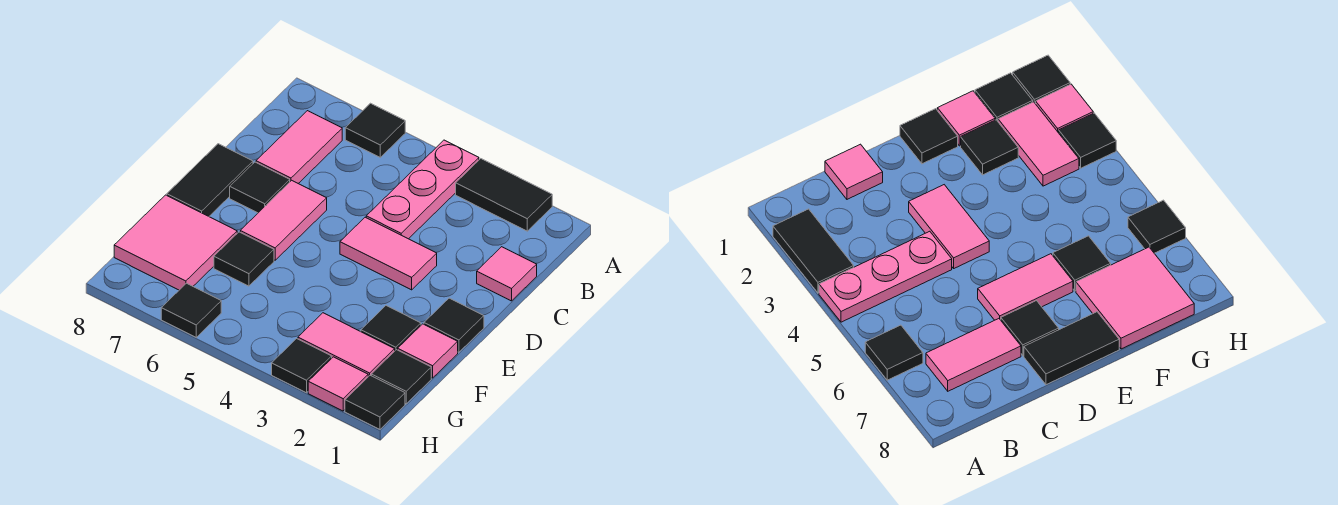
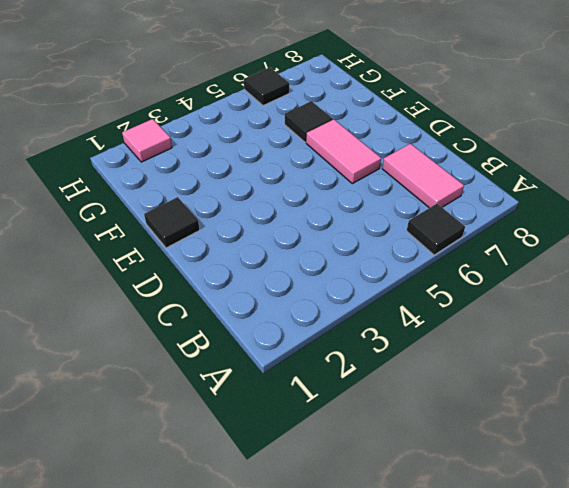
none -> black tile A2:A3 level 1
none -> pink plate A4:C4 level 1
none -> pink tile C1 level 1

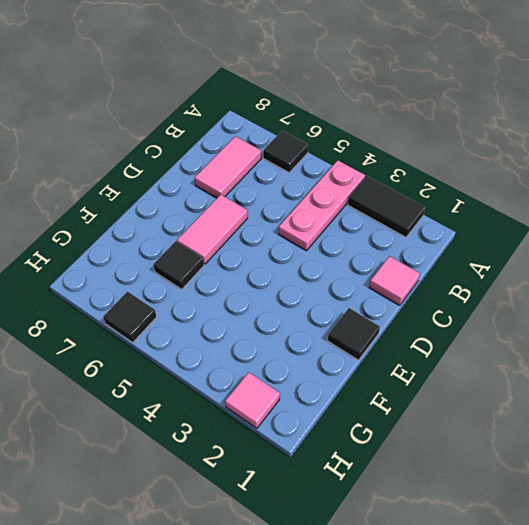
none -> pink tile D3:D4 level 1
none -> black tile D7 level 1
none -> black tile D8:E8 level 1

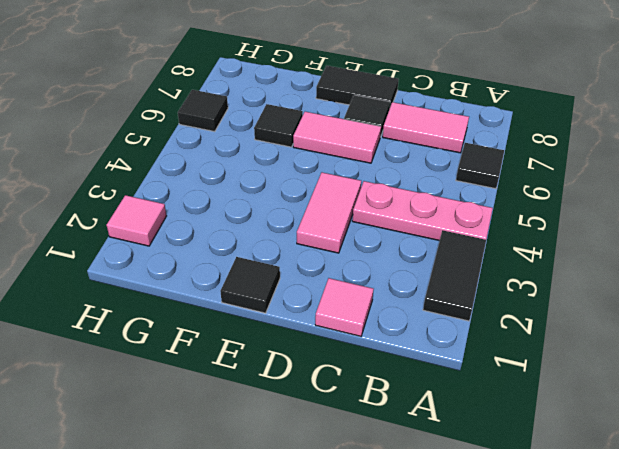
none -> pink tile F1 level 1
none -> black tile F2 level 1
none -> pink tile F7:G8 level 1

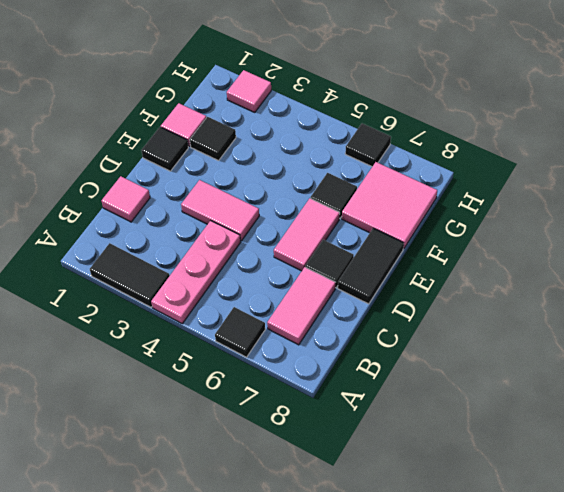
none -> black tile G1 level 1
none -> pink tile G2:G3 level 1
none -> black tile H1 level 1

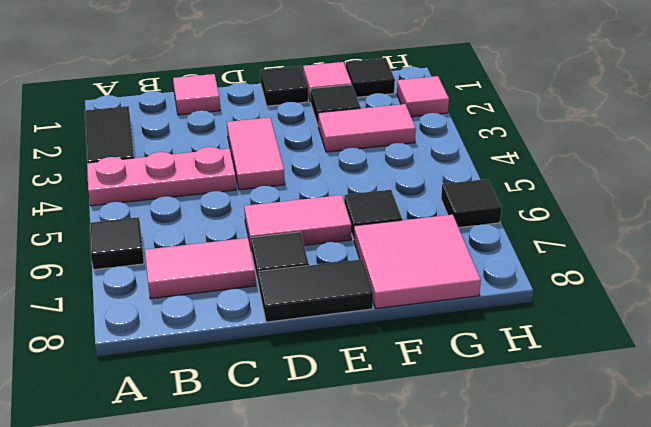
pink tile F3:G3 level 1 -> pink tile G2:G3 level 1
none -> black tile H1 level 1
none -> black tile H3 level 1

